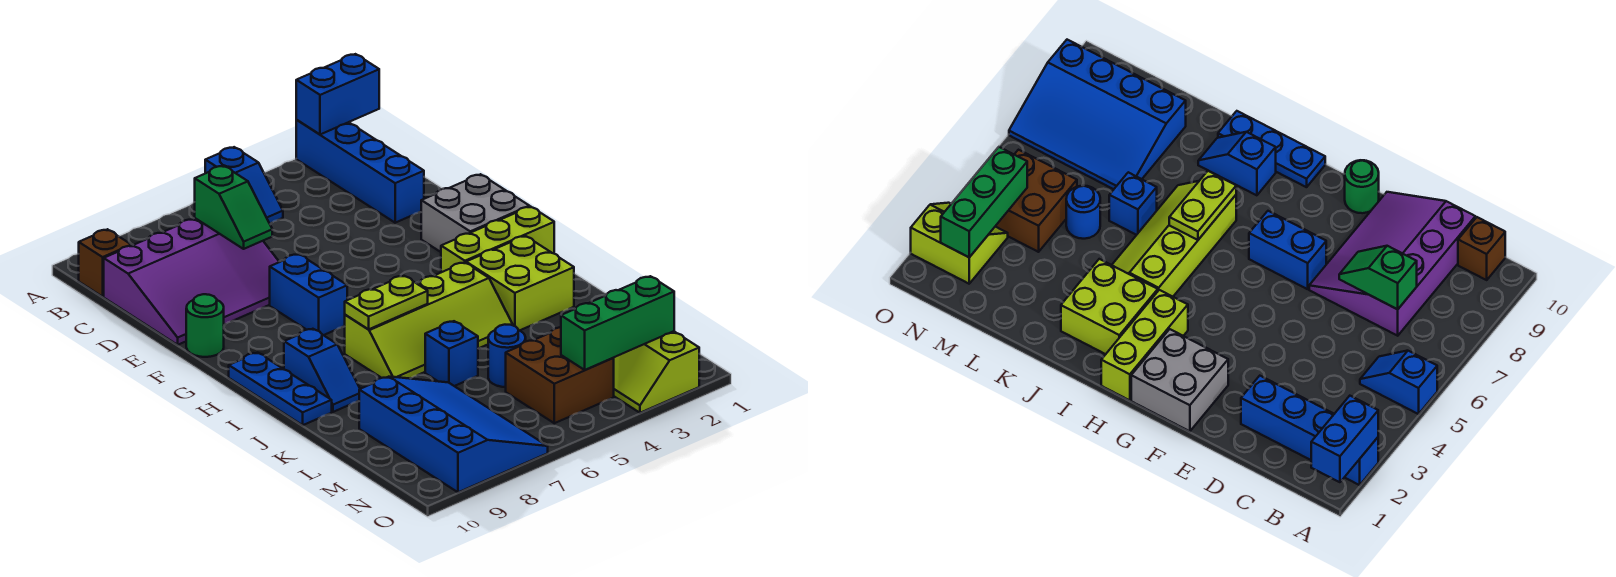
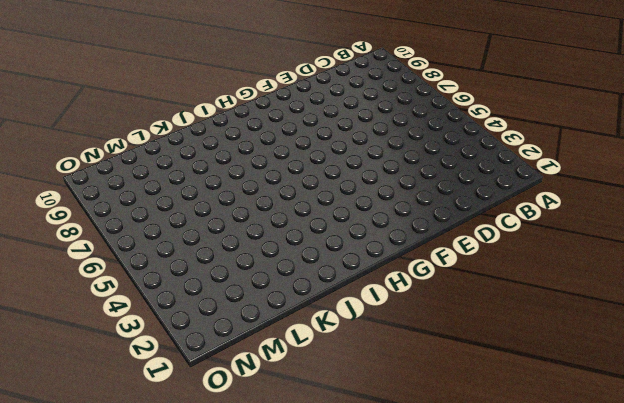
none -> blue brick A2:D2 level 1
none -> blue slope A5:B5 level 1 top A
none -> brown brick B10 level 1

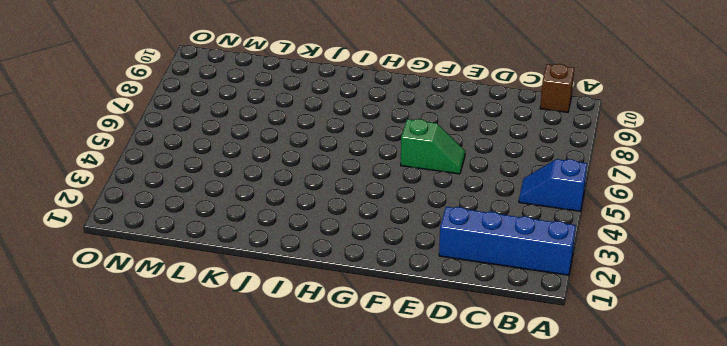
green slope E6:F6 level 1 top F -> green slope C7:D7 level 2 top C
none -> purple slope C7:E10 level 1 top C
none -> grey brick F1:G2 level 1
none -> blue brick F7:G7 level 1

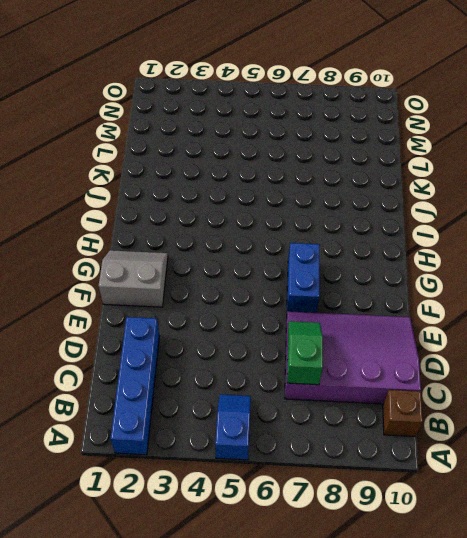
grey slope F1:G2 level 1 top F -> grey brick F1:G2 level 1
none -> green round brick F10 level 1
none -> lime brick H1:H3 level 1
none -> blue plate H10:J10 level 1

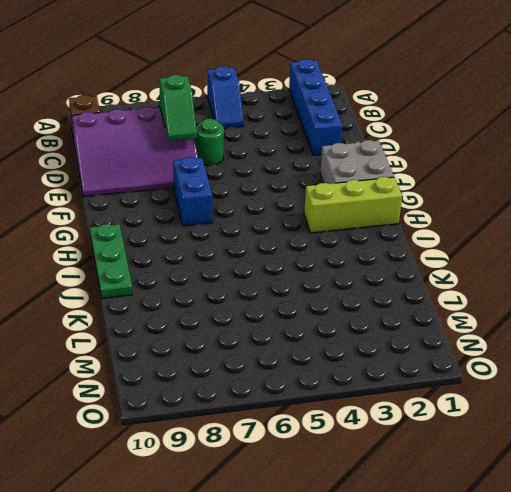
green round brick D6 level 1 -> green round brick F10 level 1
green plate H10:J10 level 1 -> blue plate H10:J10 level 1
none -> lime brick I2:J3 level 1
none -> lime slope I4:J7 level 1 top I
none -> blue slope I9:J9 level 1 top I

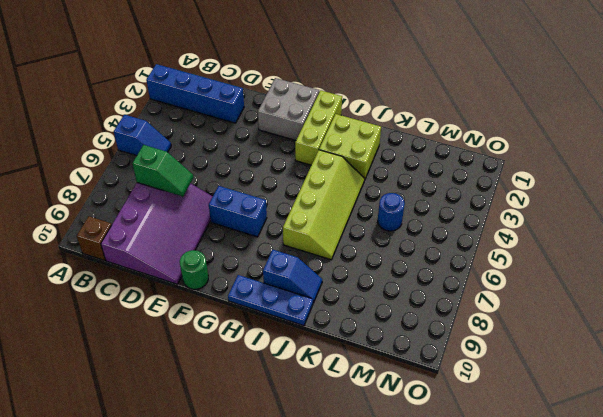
none -> blue brick K6 level 1
none -> blue slope L7:O9 level 1 top 9
none -> brown brick M4:N5 level 1

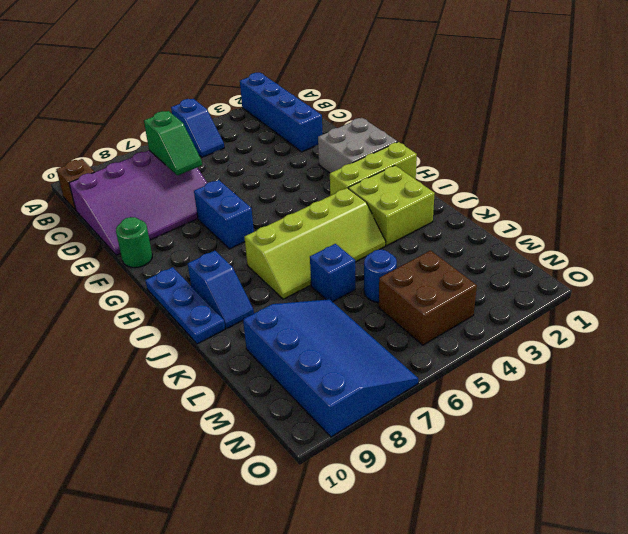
none -> lime slope N2:O3 level 1 top 2
none -> blue brick A1:A2 level 2
none -> lime plate I6:I7 level 2

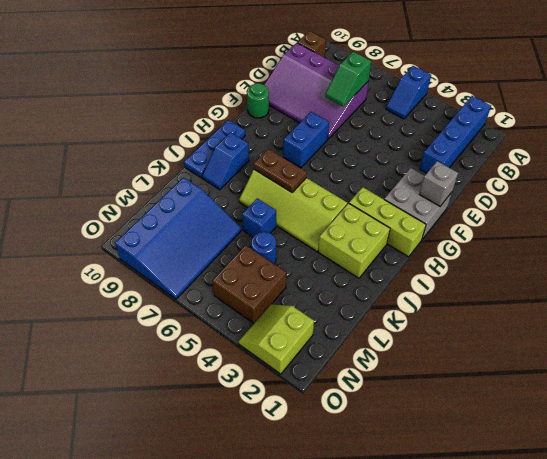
grey brick F1 level 2 -> none
brown plate I6:I7 level 2 -> lime plate I6:I7 level 2
none -> blue brick A1:A2 level 2
none -> green brick N2:N4 level 2

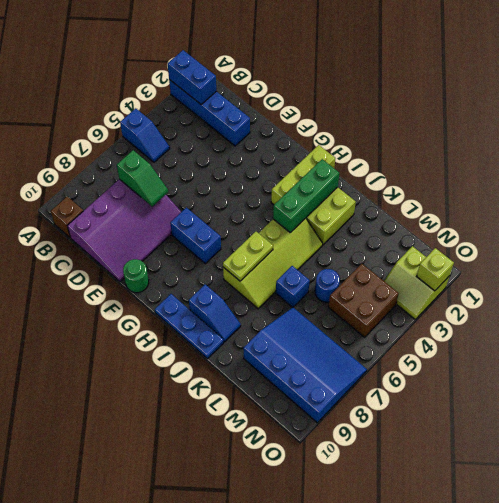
blue brick A2:B2 level 2 -> blue brick A1:A2 level 2
green brick I2:I4 level 2 -> green brick N2:N4 level 2
lime brick O2 level 2 -> none
none -> grey brick F1:G2 level 1

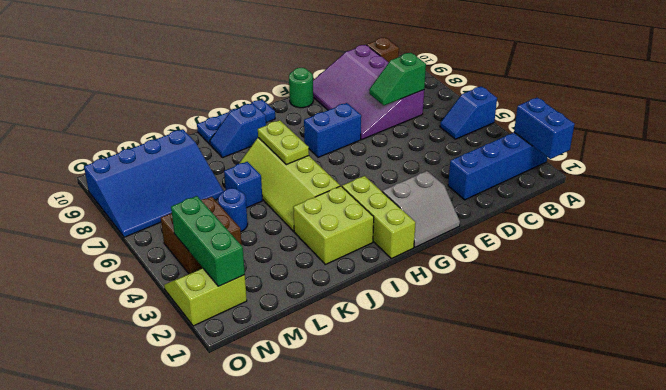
grey slope F1:G2 level 1 top 2 -> grey brick F1:G2 level 1

